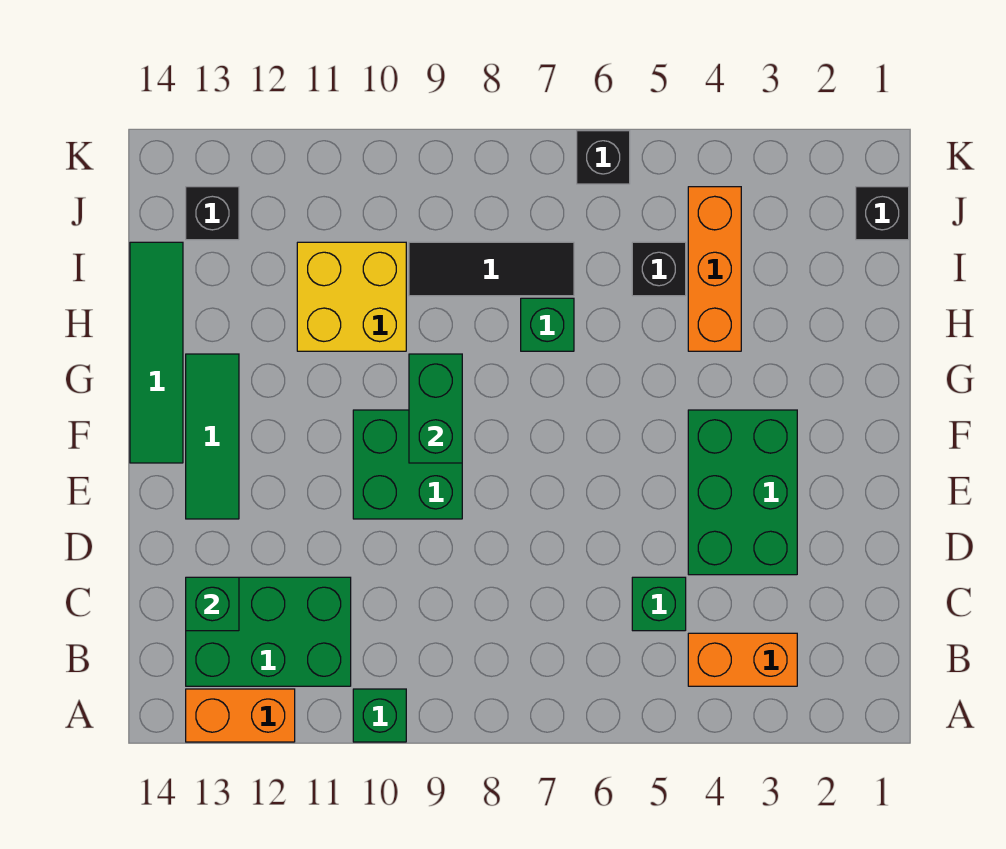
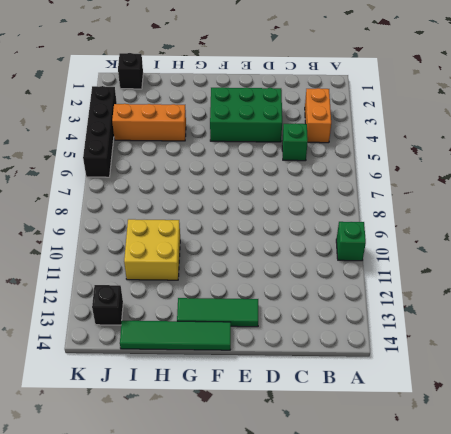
black brick K3:K6 level 1 -> black brick K6 level 1
none -> orange brick A12:A13 level 1
none -> green brick B11:C13 level 1
none -> green brick E9:F10 level 1

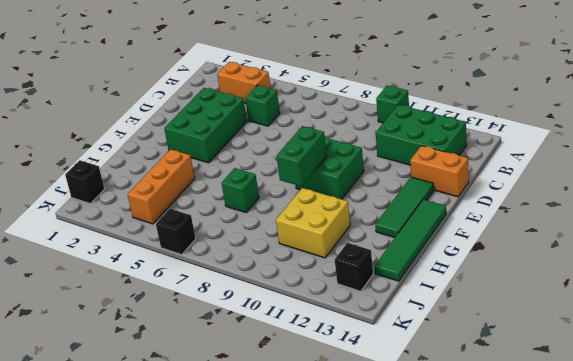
orange brick D13:D14 level 1 -> orange brick A12:A13 level 1
none -> black brick I5 level 1
none -> black tile I7:I9 level 1
none -> green brick C13 level 2

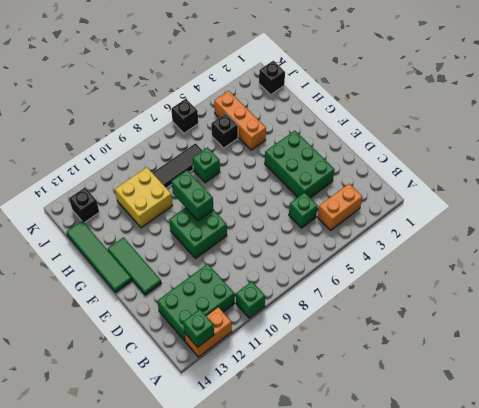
green brick A13 level 2 -> green brick C13 level 2

